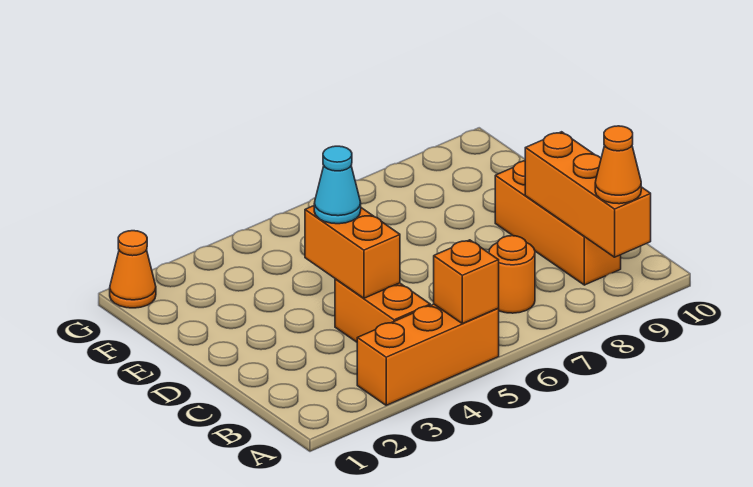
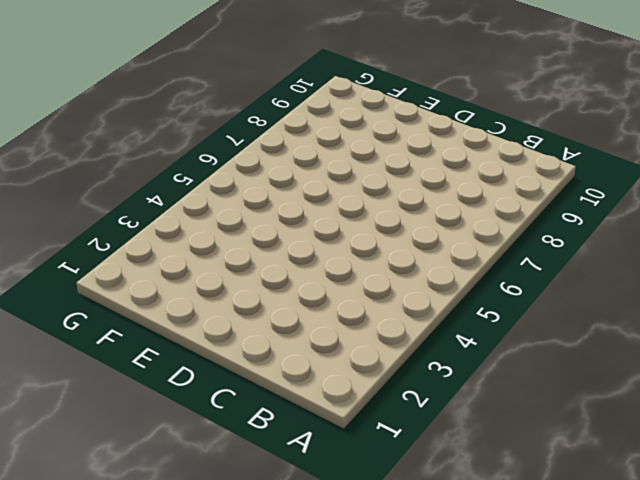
none -> orange brick A3:A5 level 1
none -> orange brick B4:C4 level 1

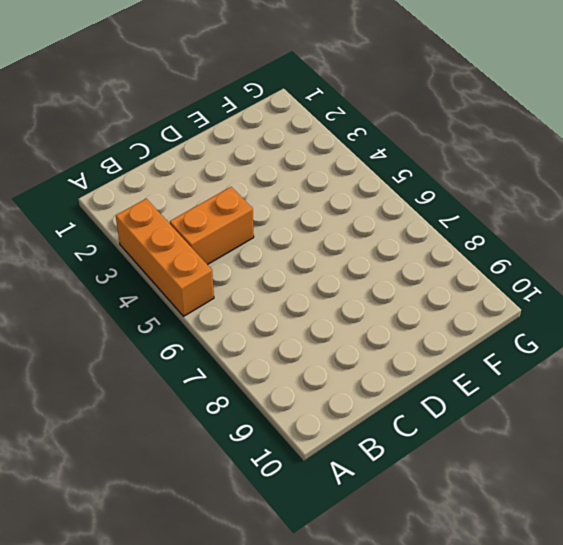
none -> orange round brick B7 level 1
none -> orange brick B9:D9 level 1

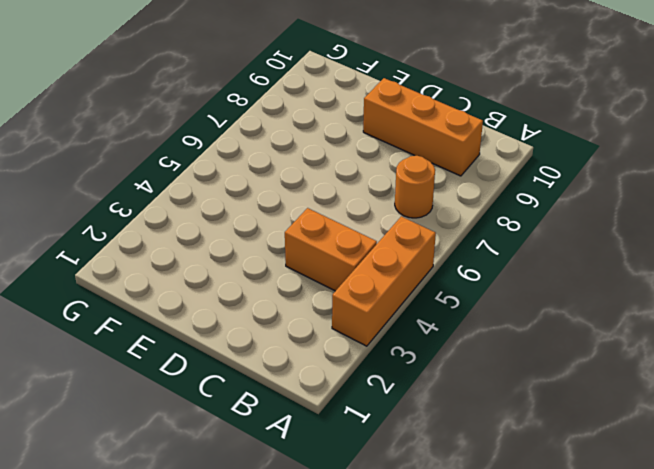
none -> orange cone G1 level 1
none -> orange brick A5 level 2

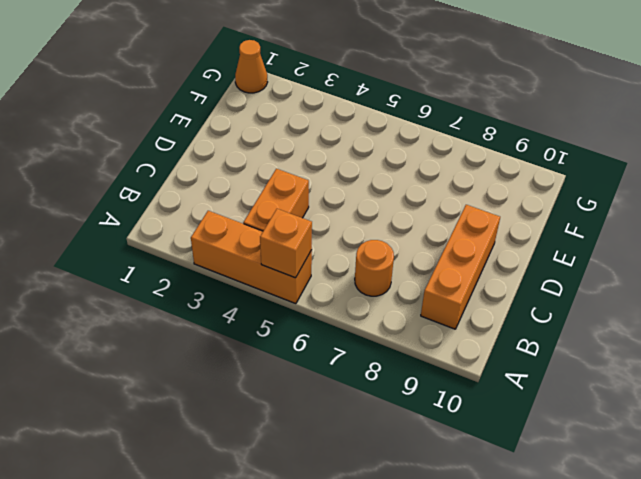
none -> orange brick A9:C9 level 2
none -> orange brick C4:D4 level 2

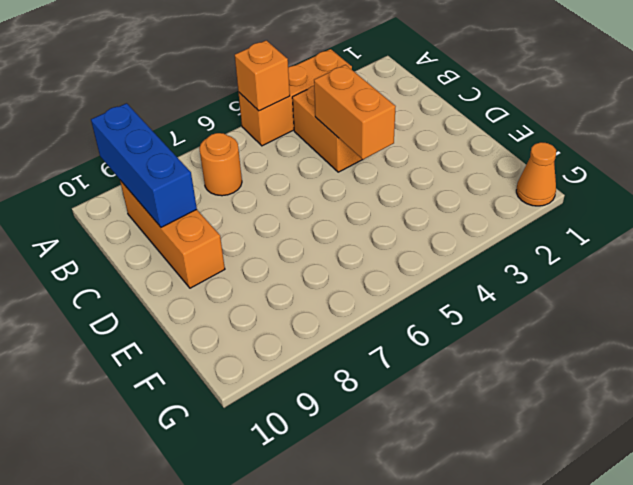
blue brick A9:C9 level 2 -> orange brick A9:C9 level 2
none -> orange cone A9 level 3
none -> cyan cone D4 level 3

